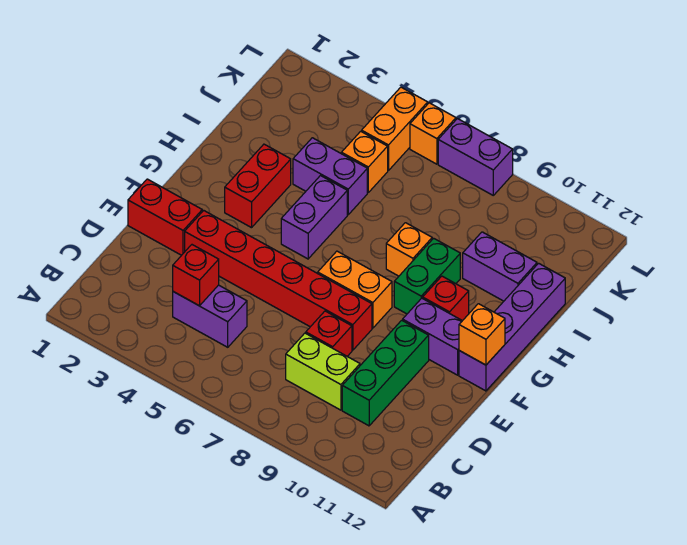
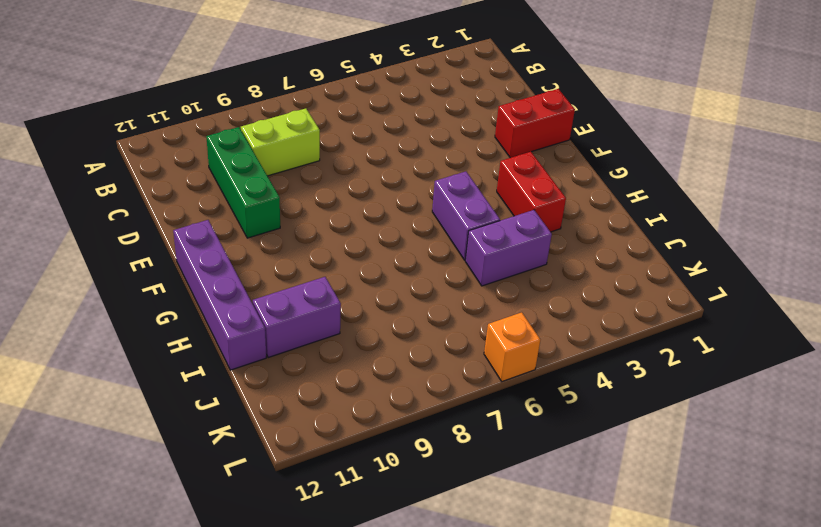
none -> purple brick C4:C5 level 1
none -> red brick D8 level 1
none -> red brick E3:E8 level 1

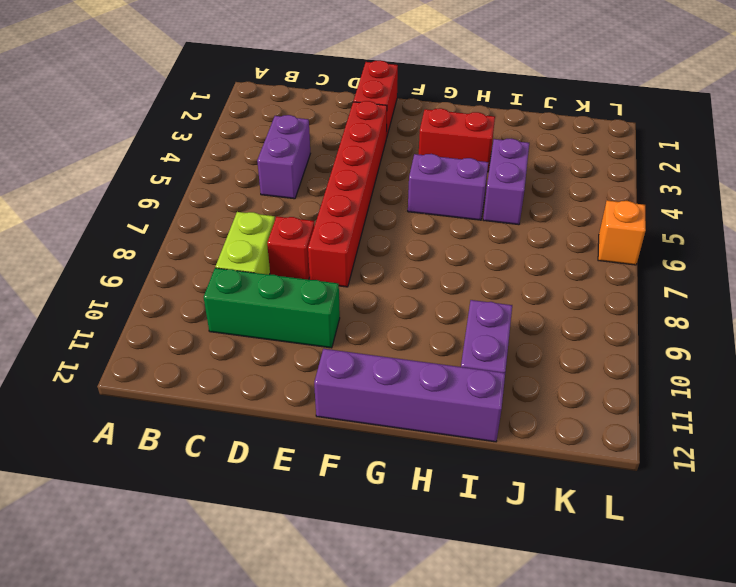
none -> orange brick F7:F8 level 1
none -> purple brick F10:F11 level 1
none -> green brick G9:H9 level 1

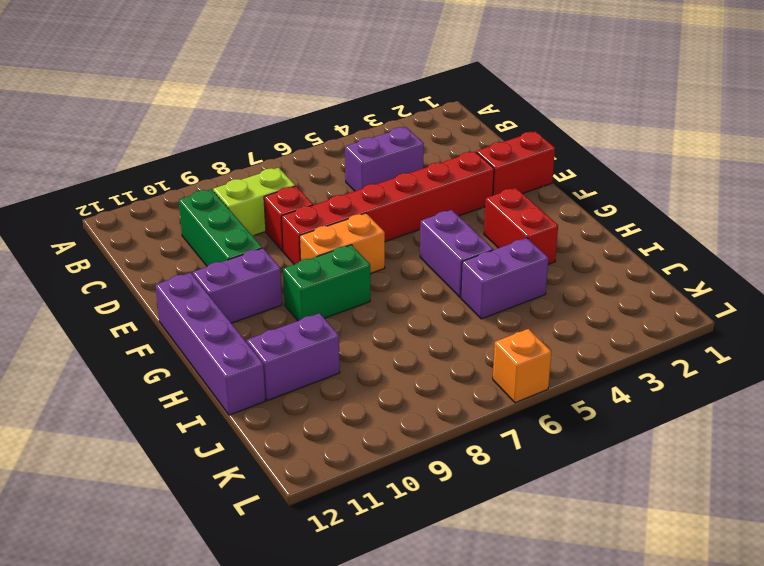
green brick G8:G9 level 1 -> green brick G9:H9 level 1
none -> red brick G10 level 1
none -> orange brick H8 level 1
none -> orange brick J5 level 1

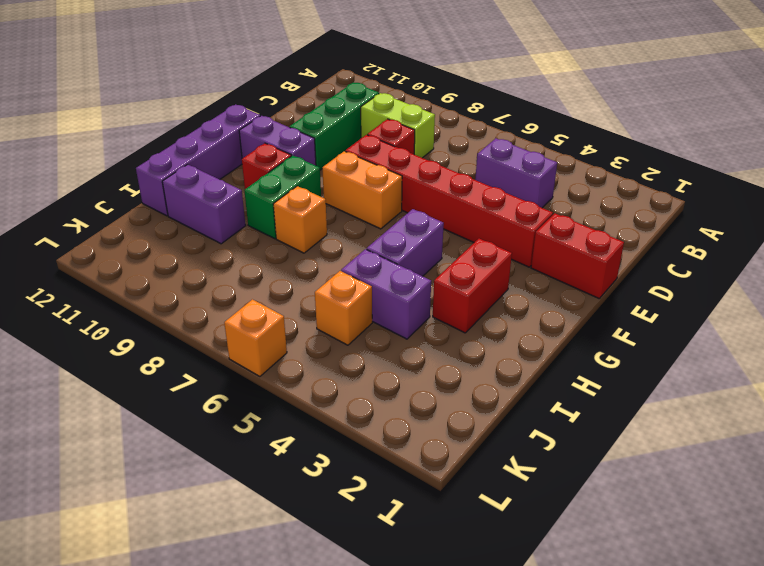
none -> orange brick K5:L5 level 1
none -> purple brick L7:L8 level 1
none -> red brick C4 level 2

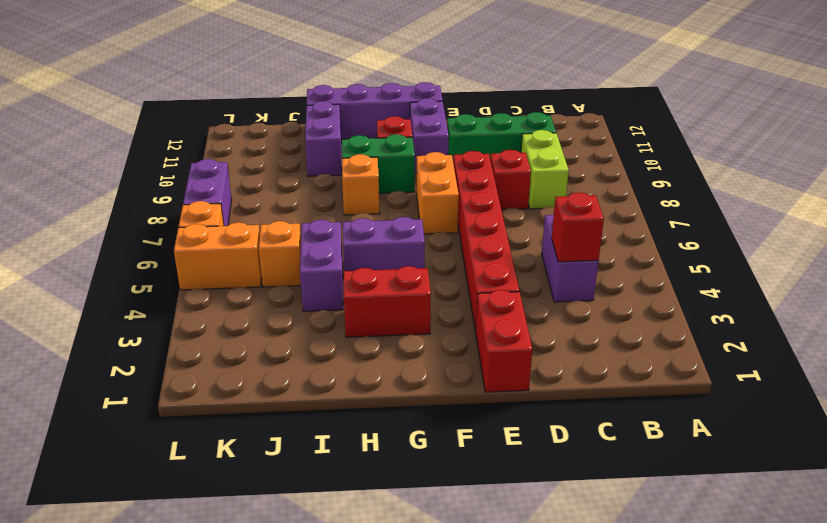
none -> orange brick F12 level 2

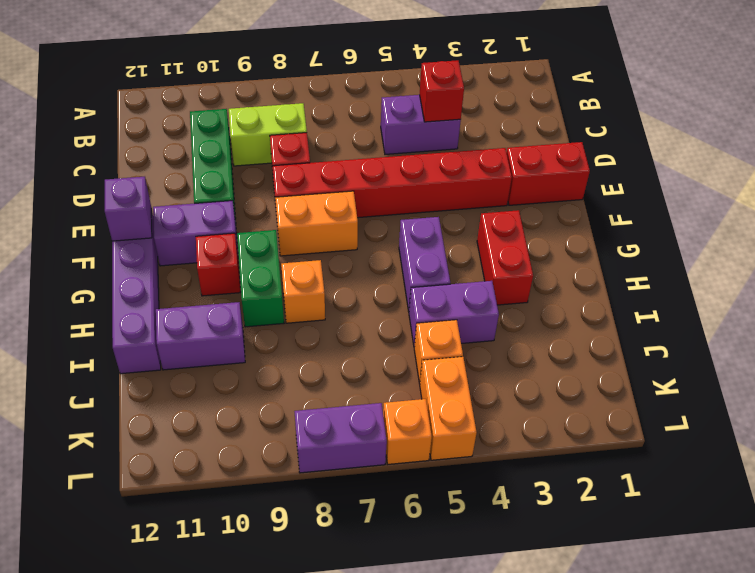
purple brick F12 level 2 -> orange brick F12 level 2

